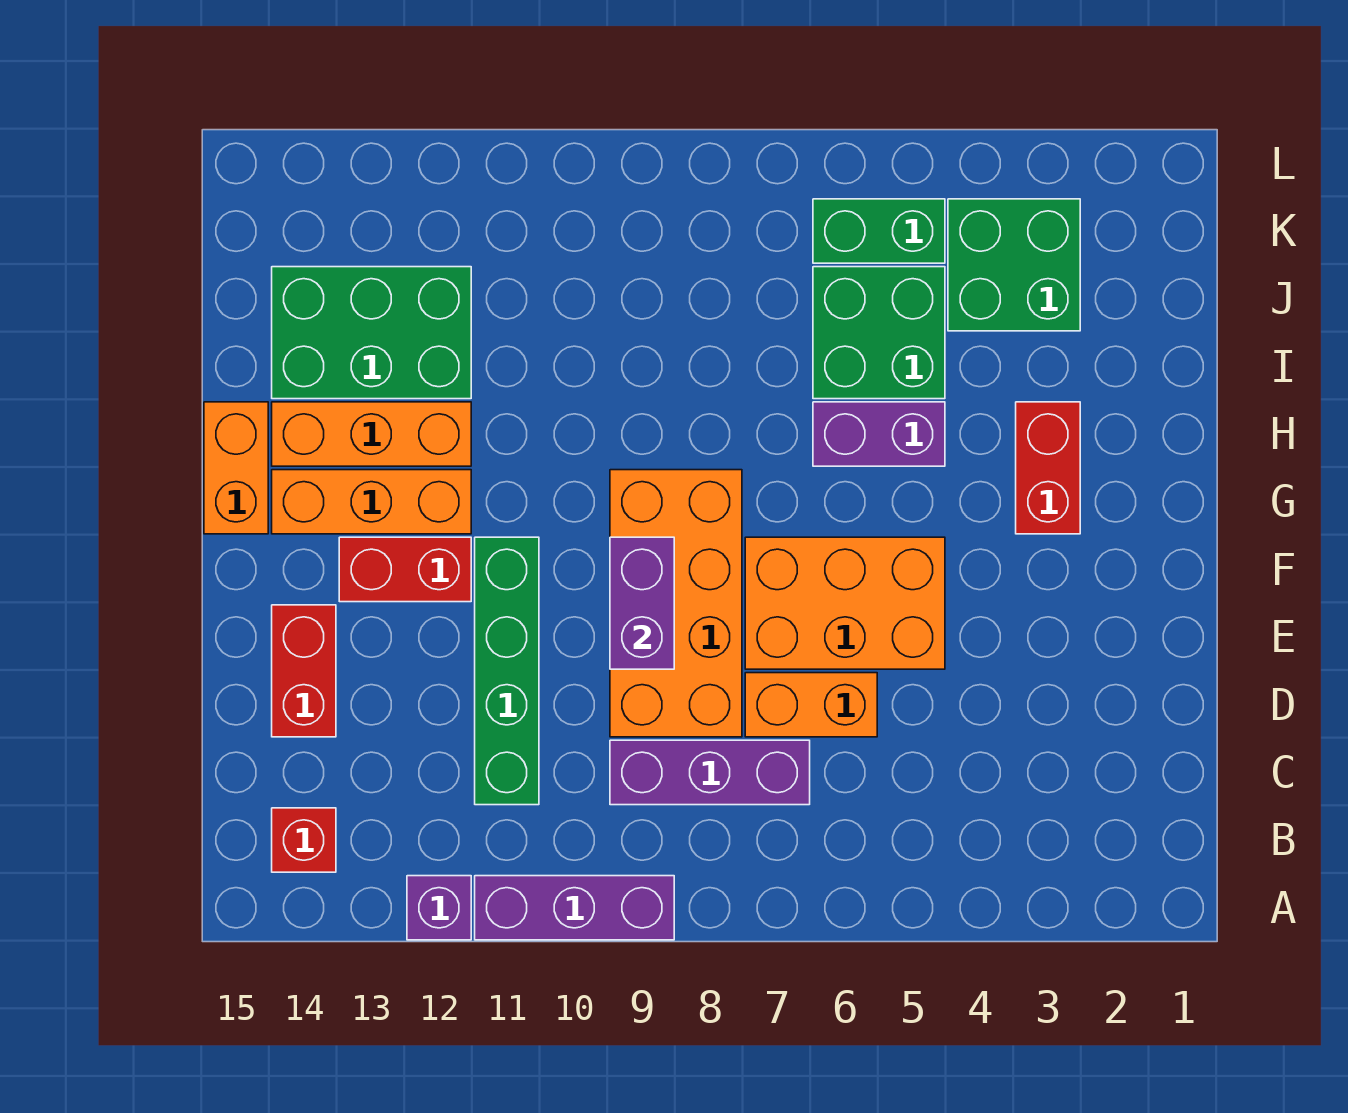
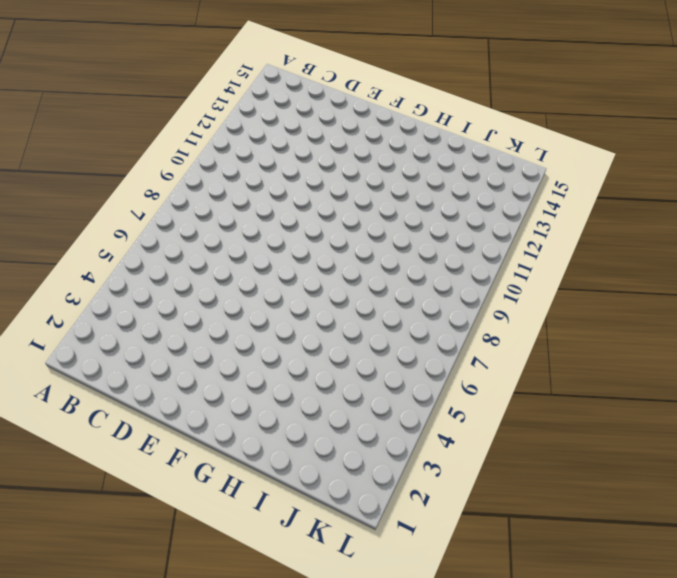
none -> purple brick A9:A11 level 1
none -> purple brick A12 level 1
none -> red brick B14 level 1

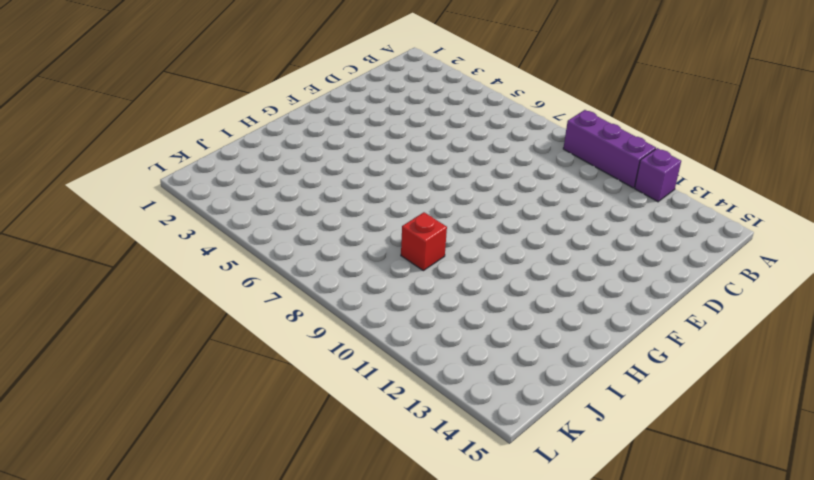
red brick I9 level 1 -> red brick B14 level 1
none -> purple brick C7:C9 level 1
none -> green brick C11:F11 level 1
none -> orange brick D6:D7 level 1

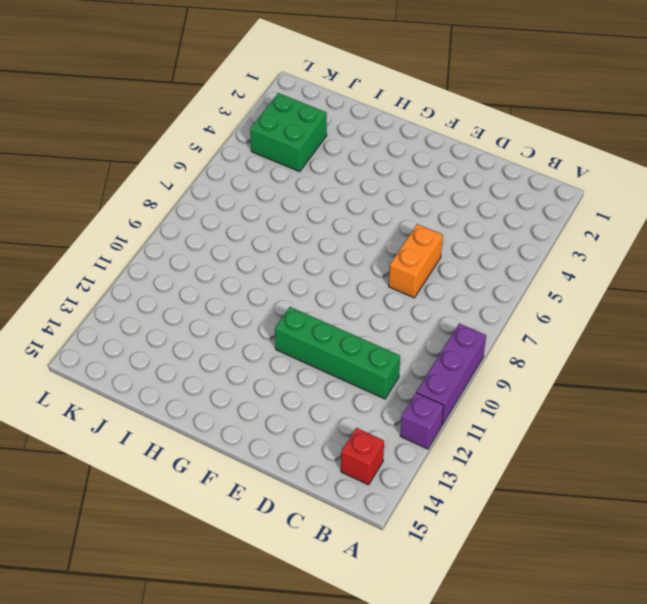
none -> purple brick C7:C9 level 1
none -> orange brick D8:G9 level 1
none -> red brick D14:E14 level 1

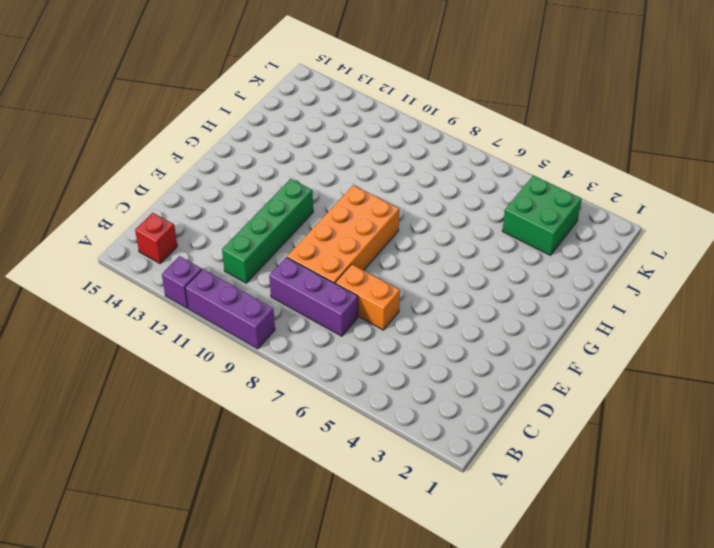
none -> red brick D14:E14 level 1
none -> orange brick E5:F7 level 1
none -> red brick F12:F13 level 1

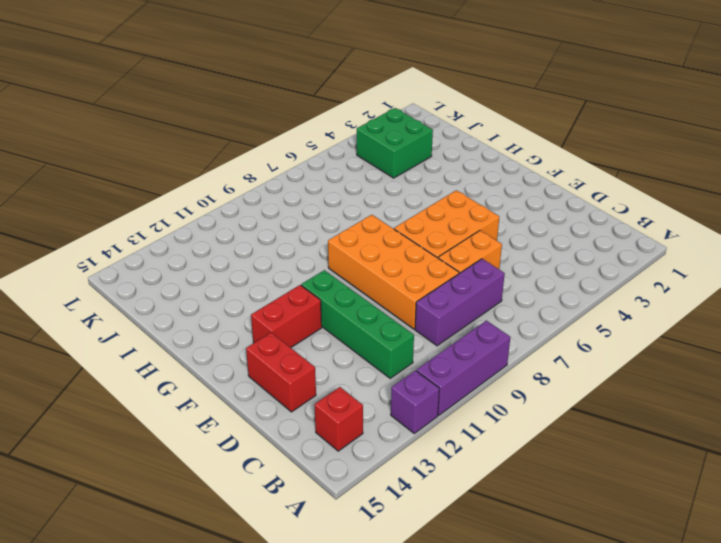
none -> red brick G3:H3 level 1
none -> orange brick G12:G14 level 1
none -> orange brick G15:H15 level 1

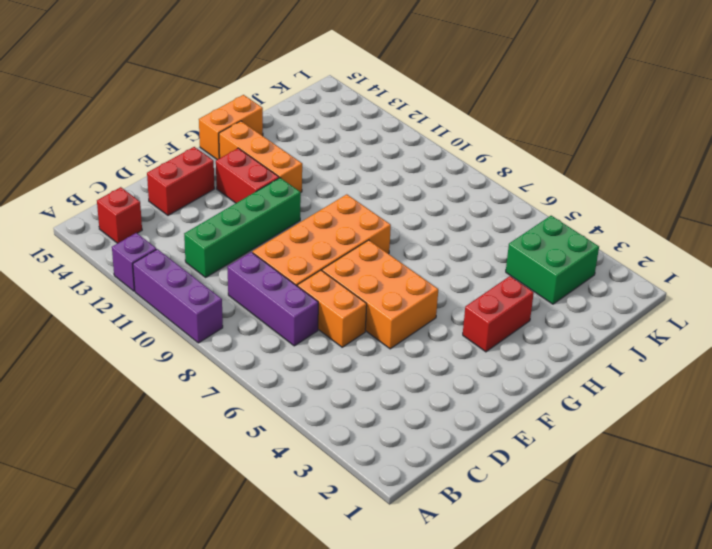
none -> purple brick H5:H6 level 1
none -> orange brick H12:H14 level 1
none -> green brick I5:J6 level 1

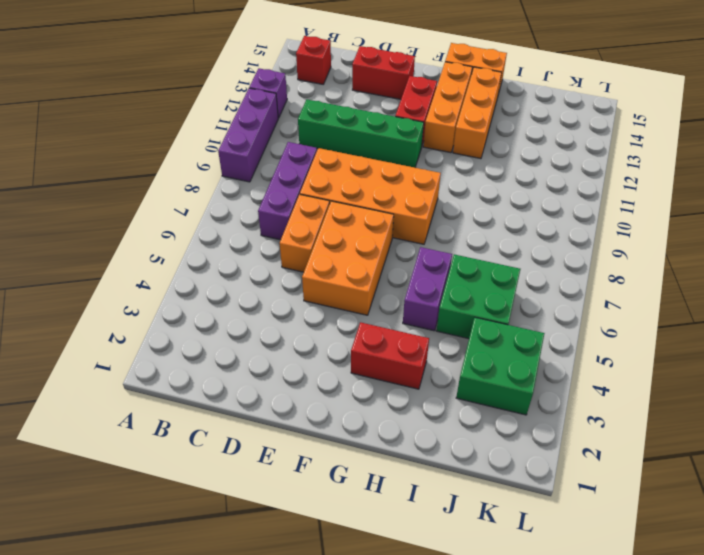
none -> green brick I12:J14 level 1
none -> green brick K5:K6 level 1
none -> purple brick E9:F9 level 2

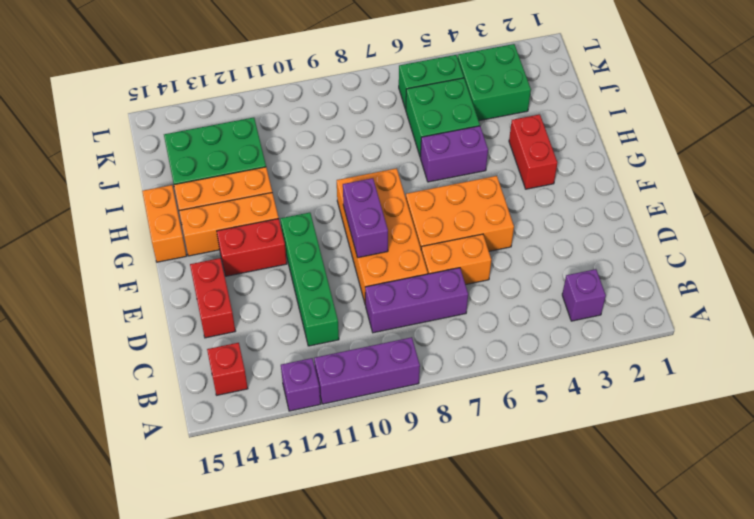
purple brick B3 level 1 -> none

